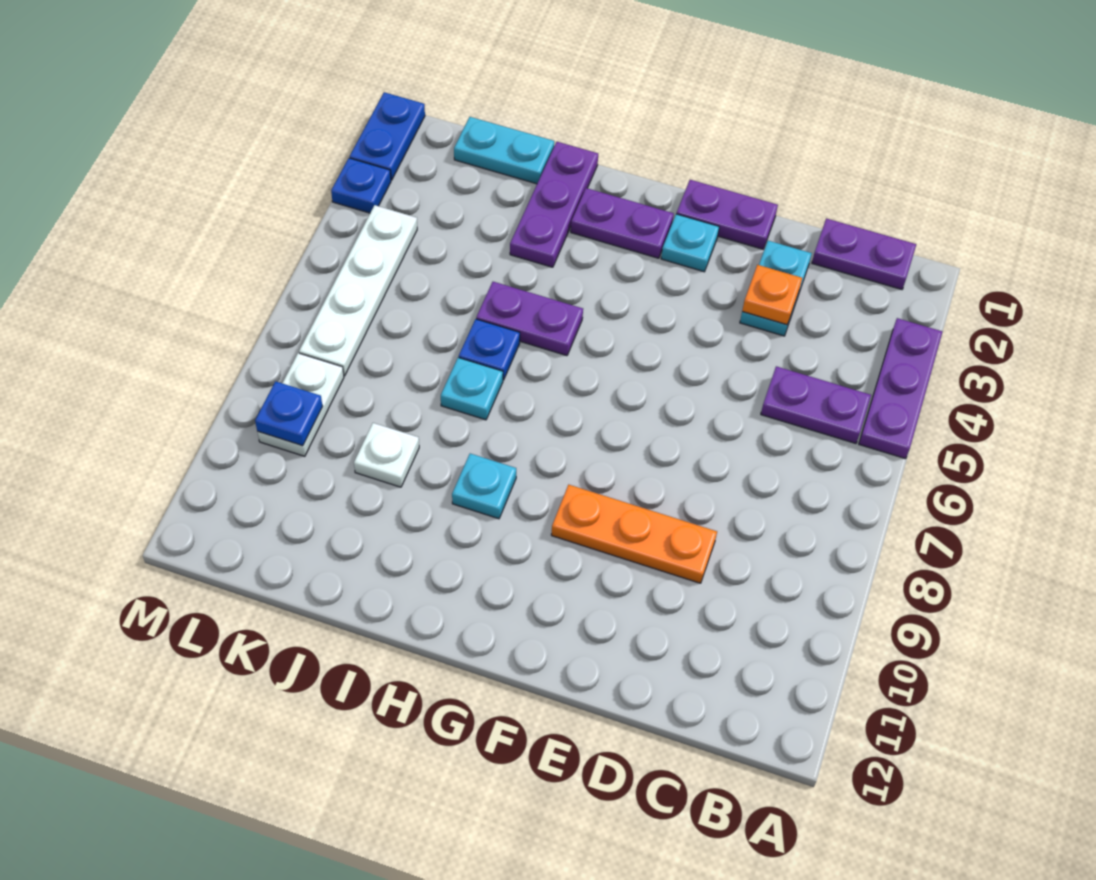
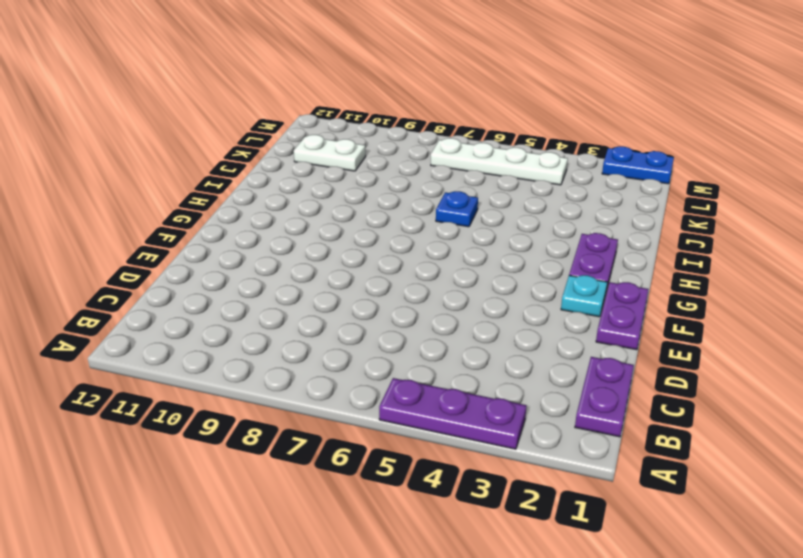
white plate K10:K11 level 1 -> white plate L8:L9 level 1
none -> purple plate B5:C5 level 1
none -> cyan plate D2:D3 level 1
none -> orange plate D9:F9 level 1

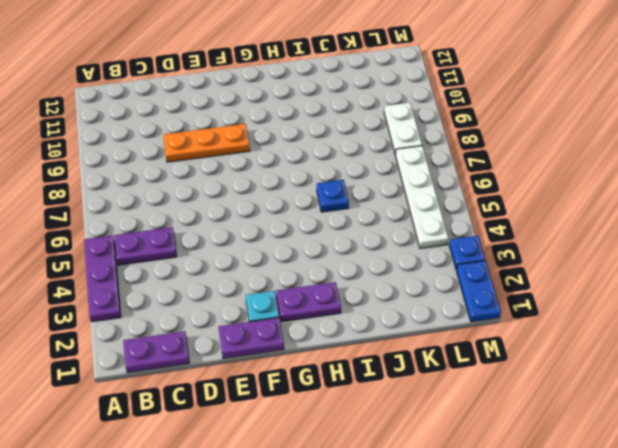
none -> cyan plate D2:D3 level 1
none -> purple plate H5:I5 level 1
none -> cyan plate H9 level 1

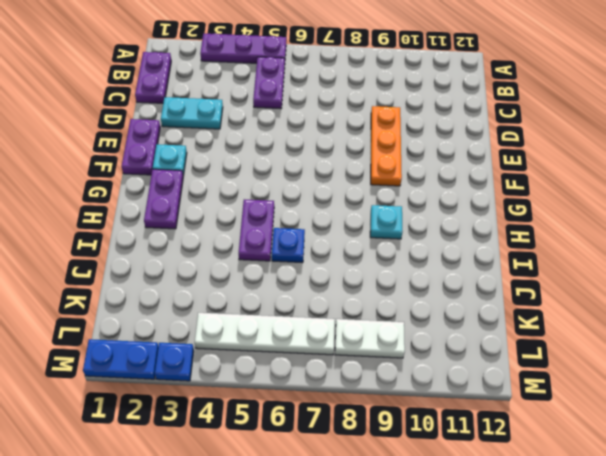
none -> purple plate I1:I3 level 1
none -> cyan plate I7 level 1
none -> cyan plate J1:K1 level 1

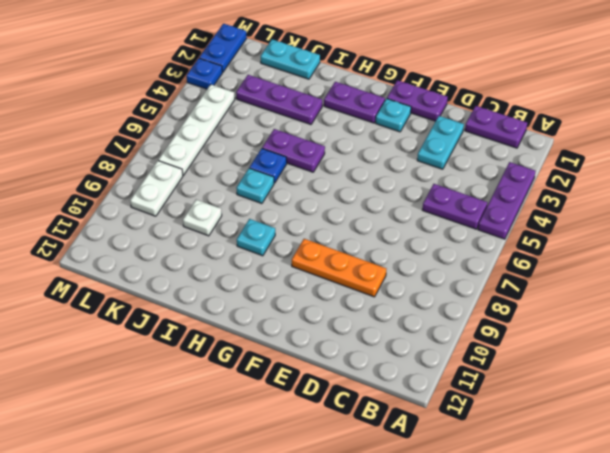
purple plate I3:K3 level 1 -> purple plate I1:I3 level 1
none -> orange plate D3 level 2
none -> blue plate L9 level 2

